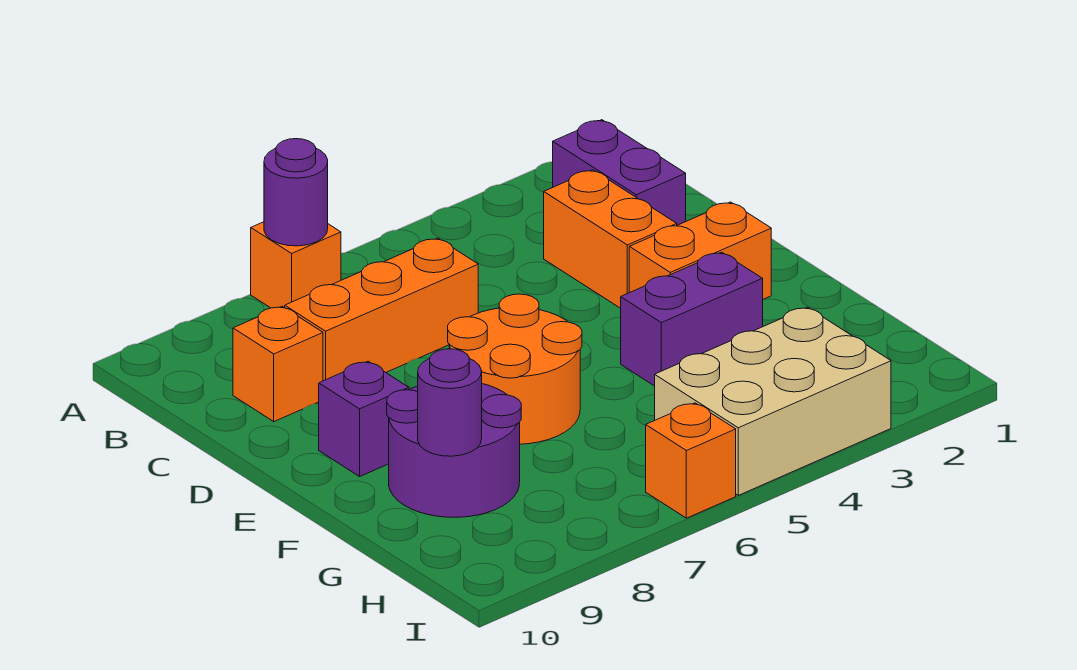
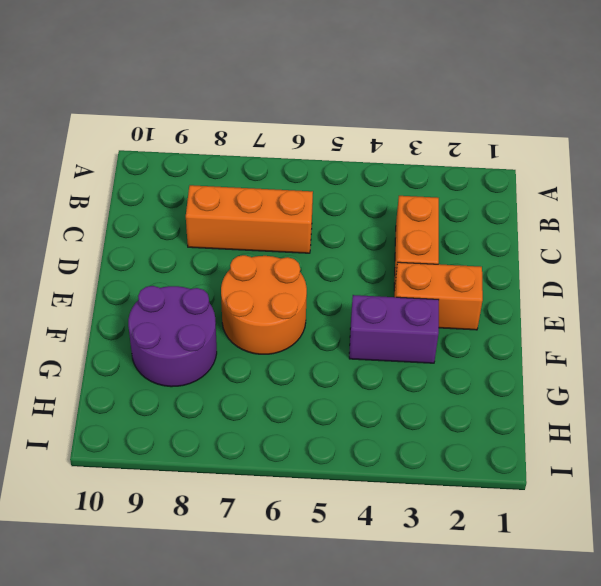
none -> orange brick A7 level 1
none -> purple brick B2:C2 level 1
none -> orange brick C9 level 1

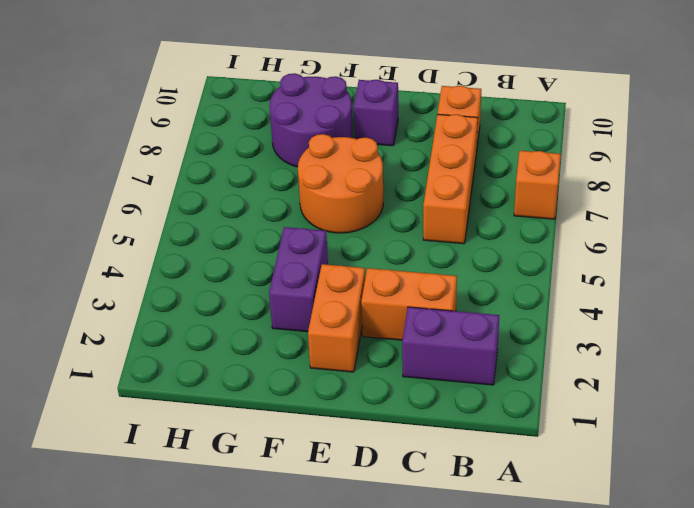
none -> tan brick H3:I5 level 1
none -> orange brick I6 level 1
none -> purple round brick A7 level 2

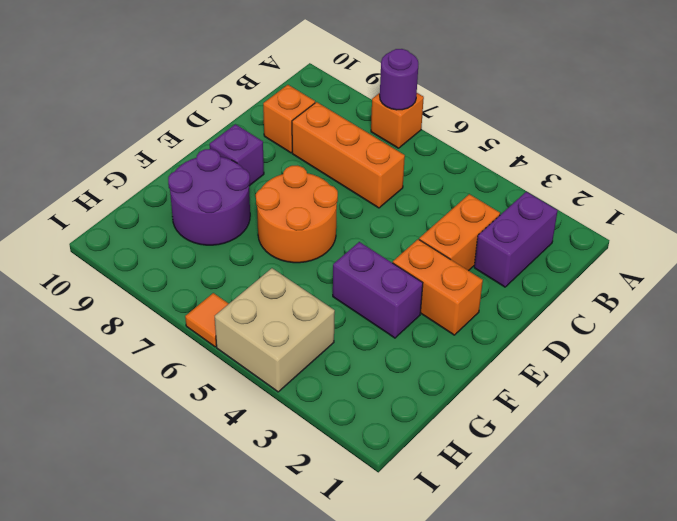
tan brick H4:I5 level 1 -> tan brick H3:I5 level 1
orange tile I6 level 1 -> orange brick I6 level 1
none -> purple round brick G9 level 2

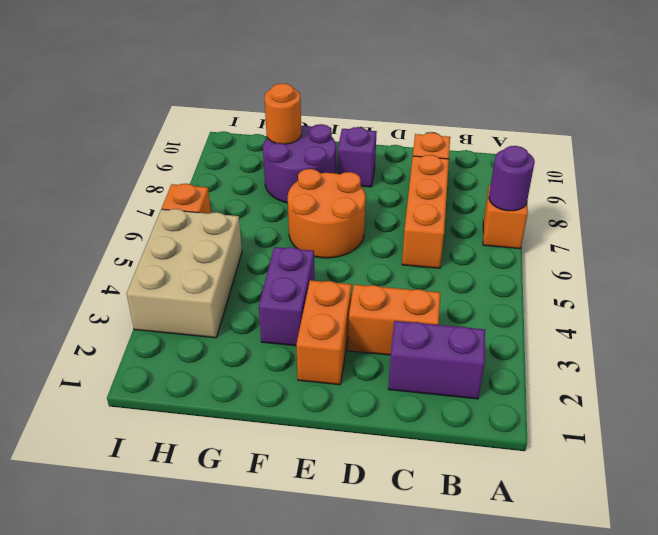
orange round brick G9 level 2 -> purple round brick G9 level 2

